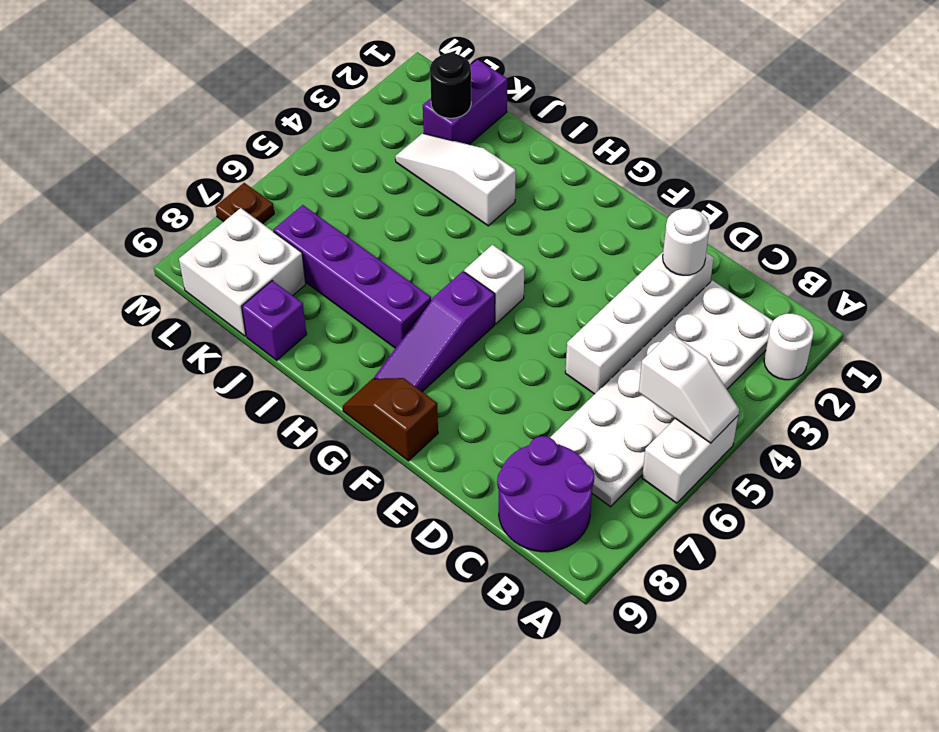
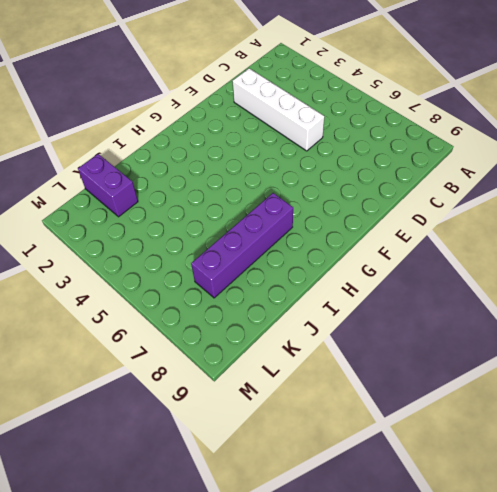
none -> white round brick A2 level 1
none -> white brick A5:A6 level 1
none -> white plate B2:C7 level 1

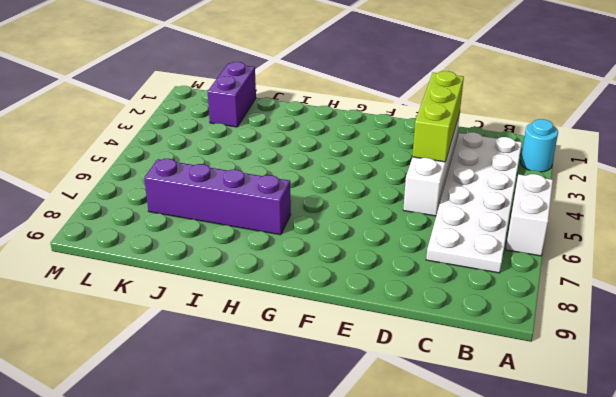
cyan round brick A2 level 1 -> white round brick A2 level 1
lime brick D2:D4 level 2 -> white round brick D2 level 2
none -> purple round brick B8:C9 level 1
none -> brown slope F9:G9 level 1 top F
none -> white brick G5 level 1

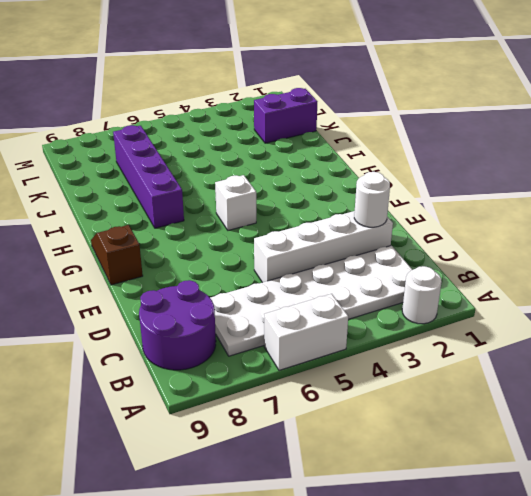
none -> purple slope G6:G8 level 1 top 6
none -> white slope I3:K3 level 1 top I
none -> purple brick J9 level 1

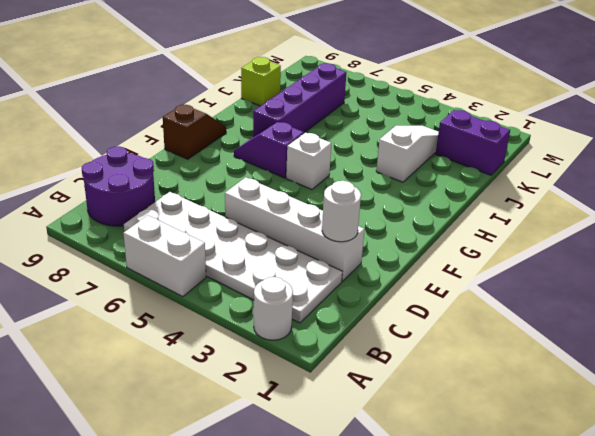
purple slope G6:G7 level 1 top 6 -> purple slope G6:G8 level 1 top 6
lime brick J9 level 1 -> purple brick J9 level 1
none -> white brick K8:L9 level 1
none -> brown plate M7 level 1
none -> white slope A5:B5 level 2 top B

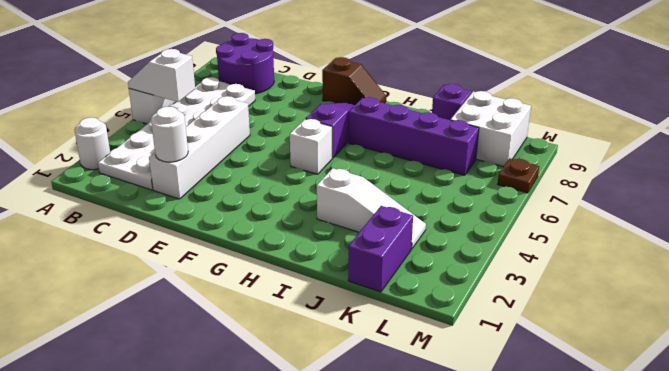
none -> black round brick K2 level 2

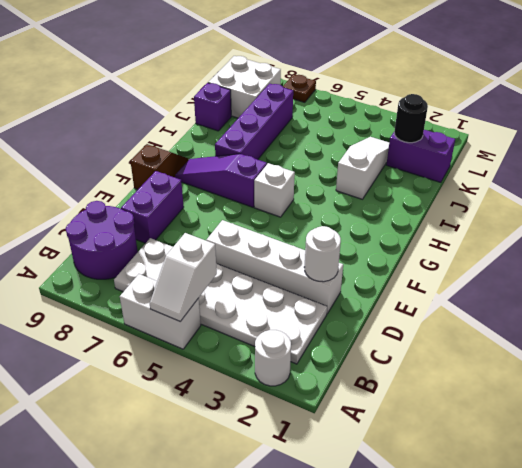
purple brick D8:E8 level 1 -> none

